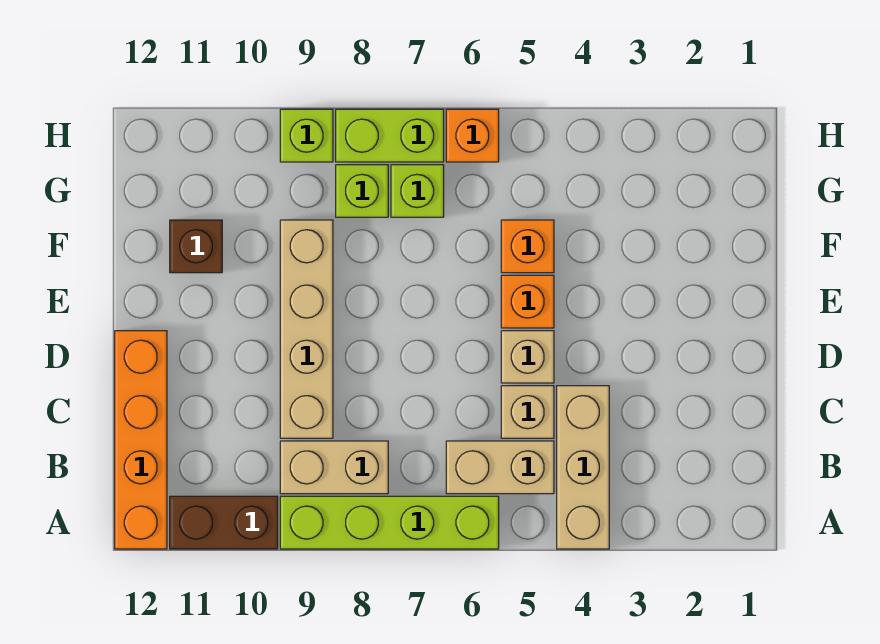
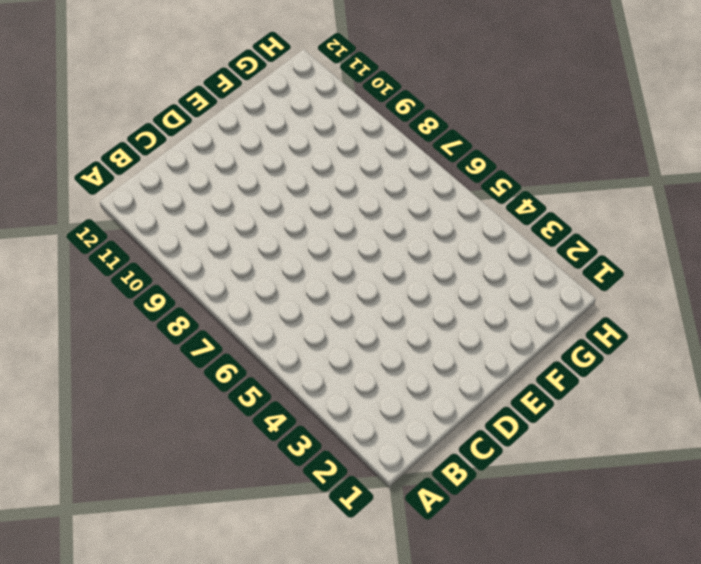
none -> tan brick A4:C4 level 1
none -> lime brick A6:A9 level 1
none -> brown brick A10:A11 level 1

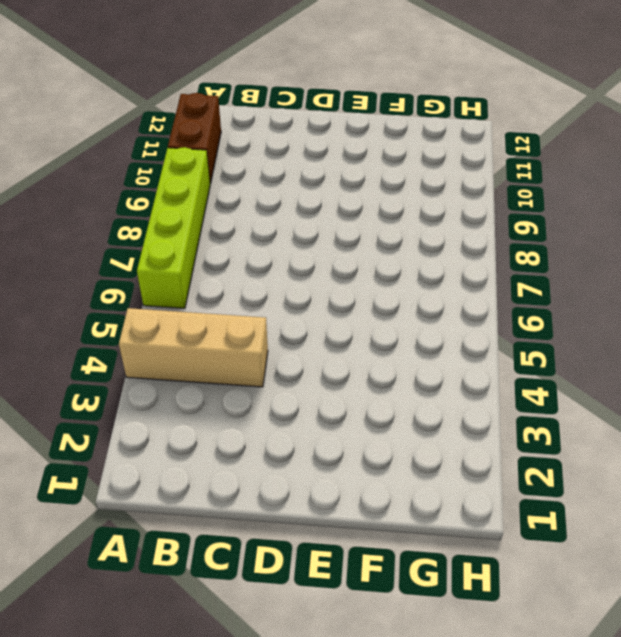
none -> orange brick A12:D12 level 1
none -> tan brick B5:B6 level 1
none -> tan brick B8:B9 level 1

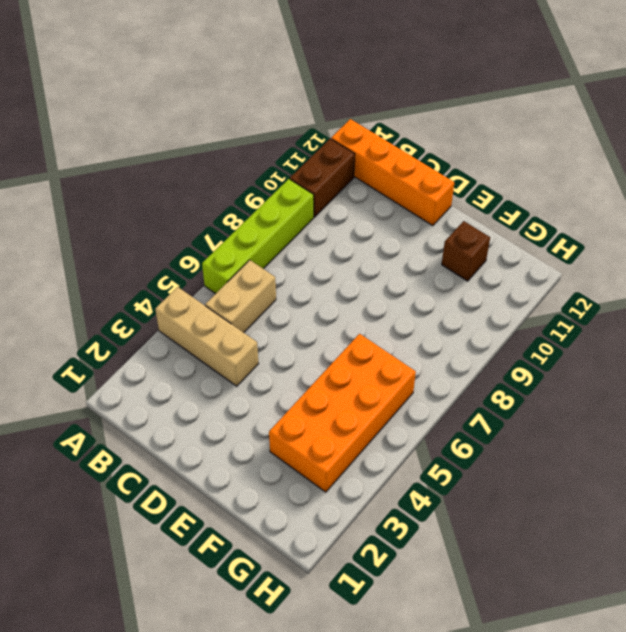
orange brick F3:G6 level 1 -> orange brick F5 level 1
none -> tan brick B8:B9 level 1
none -> tan brick C5 level 1
none -> tan brick C9:F9 level 1

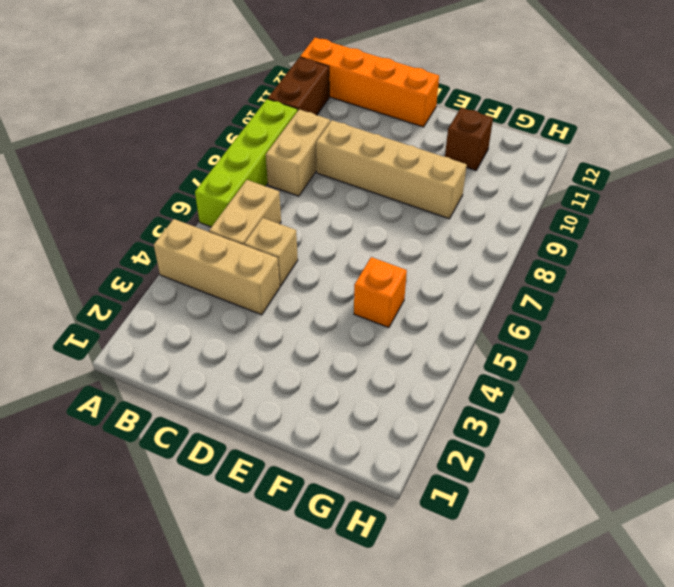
none -> tan brick D5 level 1
none -> orange brick E5 level 1
none -> lime brick G7 level 1

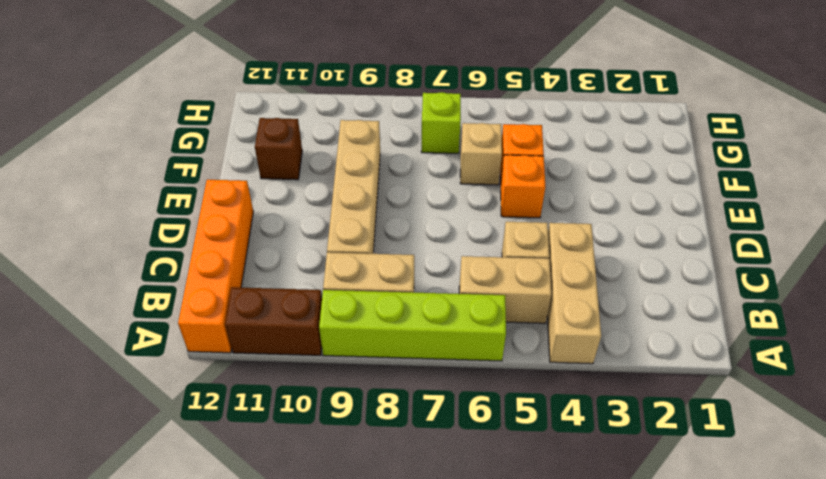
tan brick F6 level 1 -> tan brick D5 level 1
none -> lime brick G8 level 1
none -> orange brick H6 level 1
none -> lime brick H7:H8 level 1

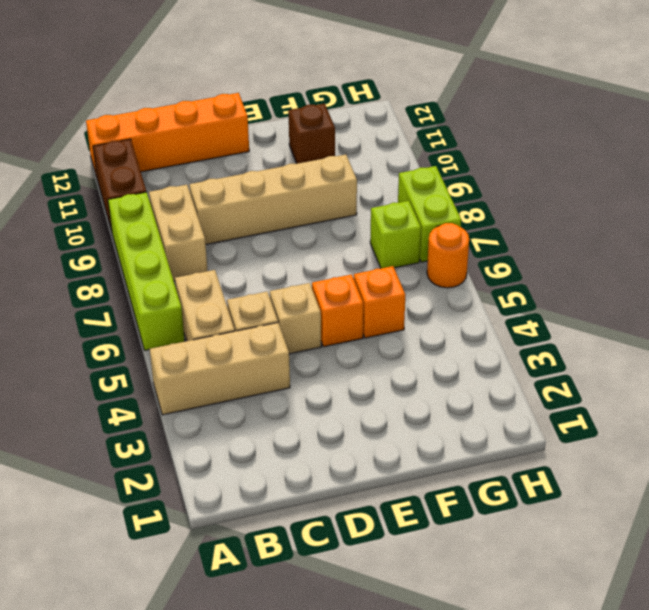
orange round brick H6 level 1 -> orange brick H6 level 1
none -> lime brick G8 level 1
none -> lime brick H9 level 1

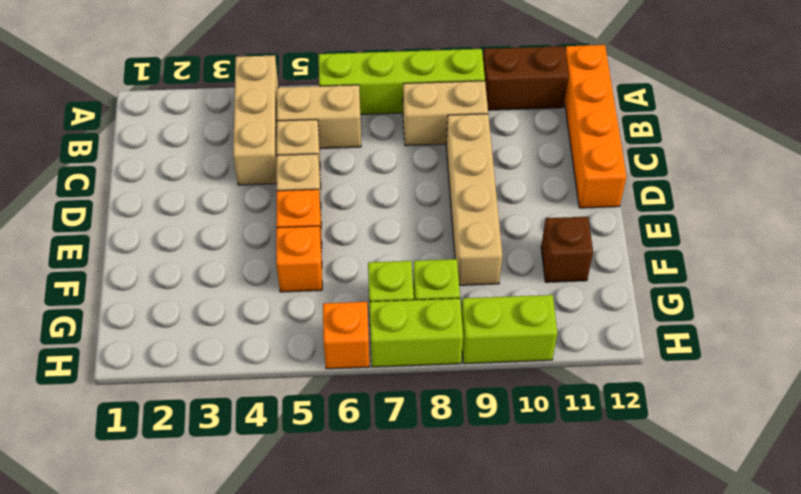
lime brick H9:H10 level 1 -> lime brick H9 level 1

